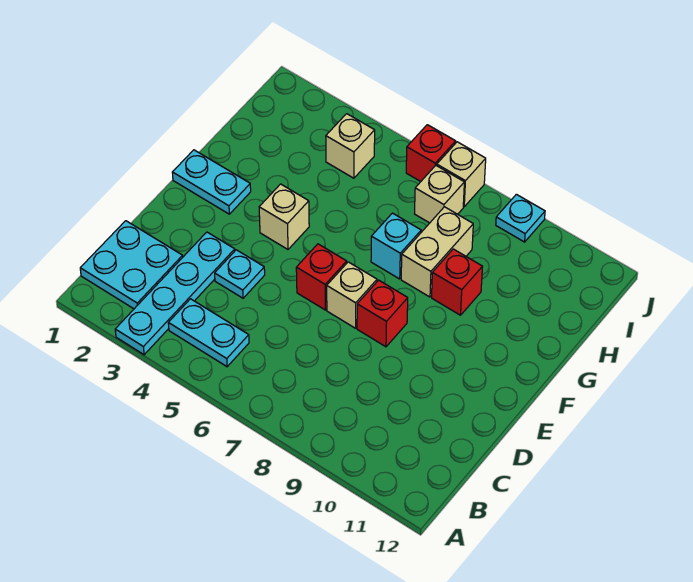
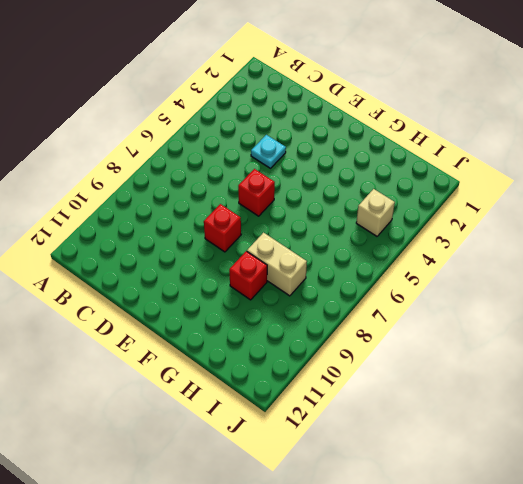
none -> cyan plate A3:D3 level 1
none -> cyan plate B1:C2 level 1
none -> cyan plate B4:B5 level 1

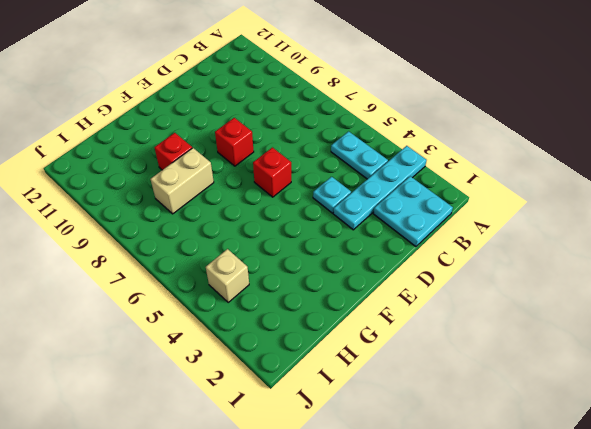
none -> tan brick E7 level 1
none -> cyan plate F1:F2 level 1
none -> tan brick F4 level 1

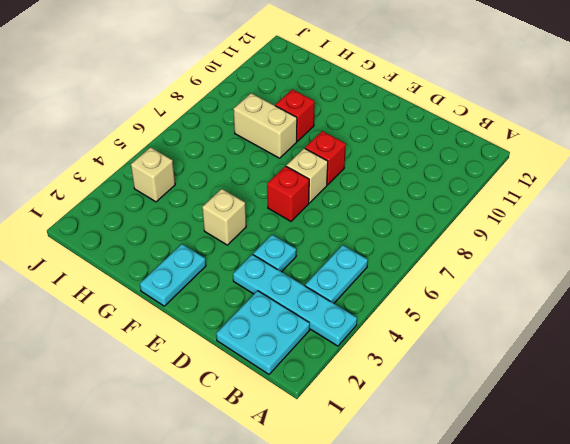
none -> cyan brick G7 level 1
none -> tan brick I7 level 1
none -> red brick J6 level 1

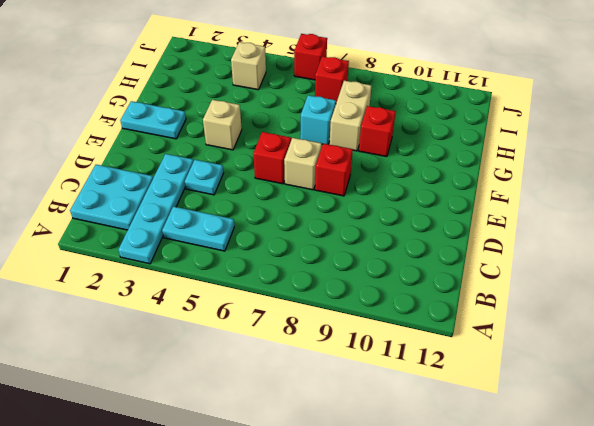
red brick I7 level 1 -> tan brick I7 level 1
none -> tan brick J7 level 1
none -> cyan plate J9 level 1

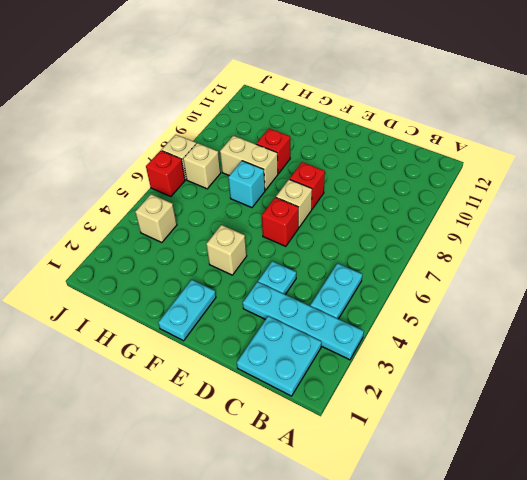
none -> cyan plate J9 level 1

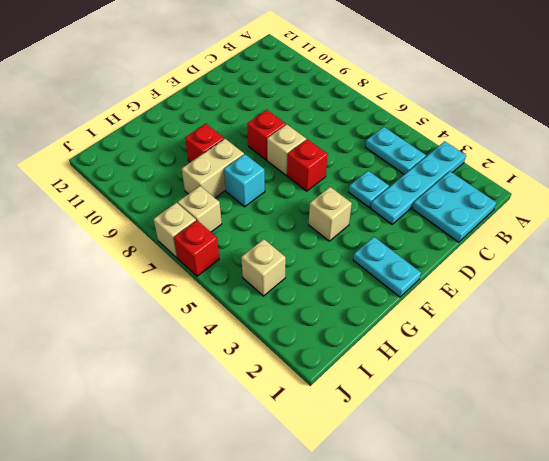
none -> cyan plate J9 level 1

